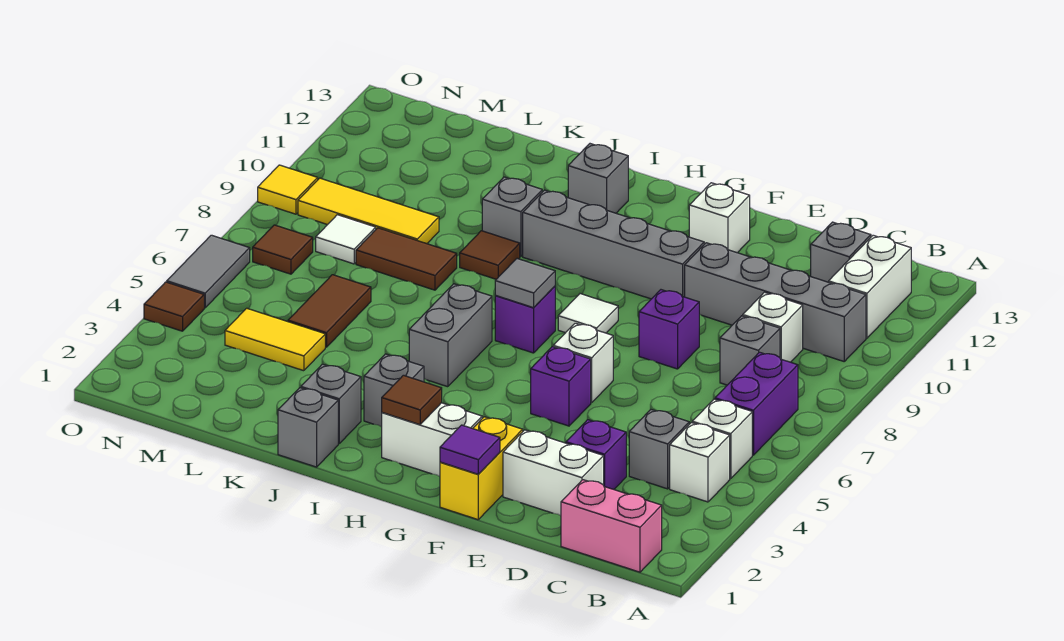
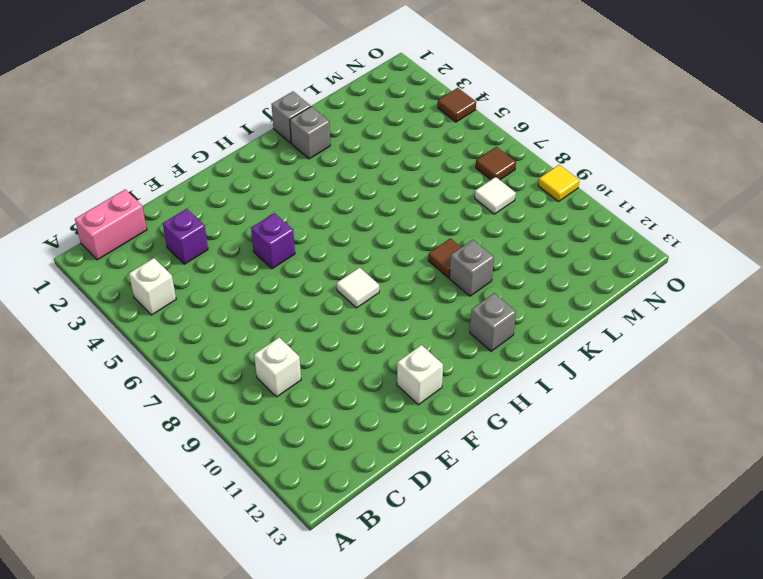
none -> white brick B5 level 1
none -> purple brick B6:B7 level 1
none -> grey brick B10:E10 level 1
none -> white brick B11:B12 level 1

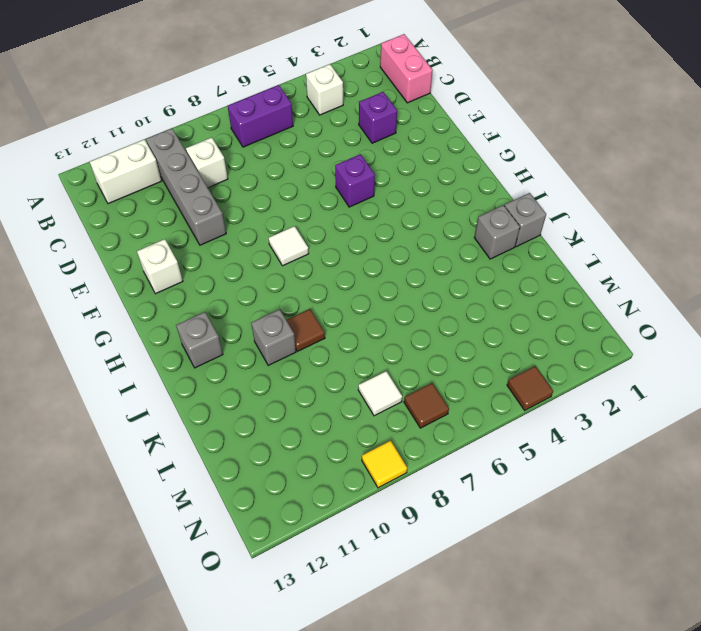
none -> white brick B5 level 1
none -> grey brick C4 level 1
none -> grey brick C8 level 1
none -> grey brick C12 level 1

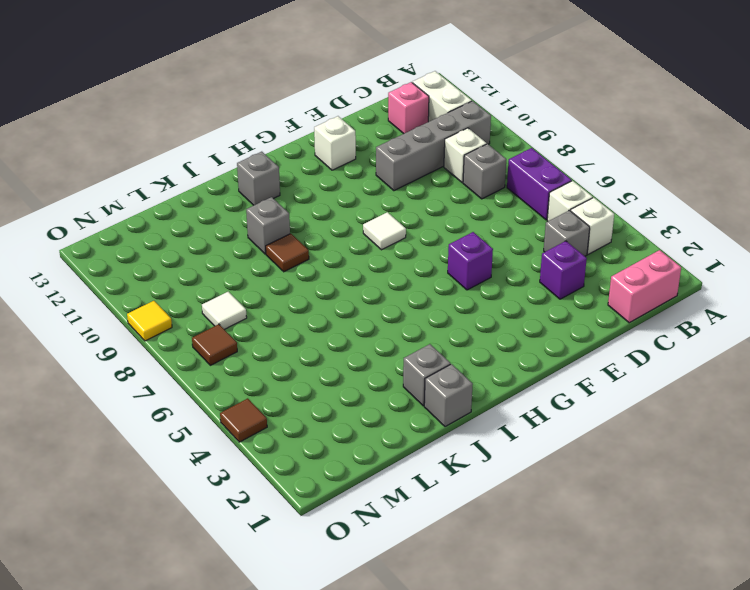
pink brick C12 level 1 -> grey brick C12 level 1
none -> white brick D2:E2 level 1
none -> purple brick E8 level 1
none -> yellow brick F1:F2 level 1
none -> white brick F6 level 1

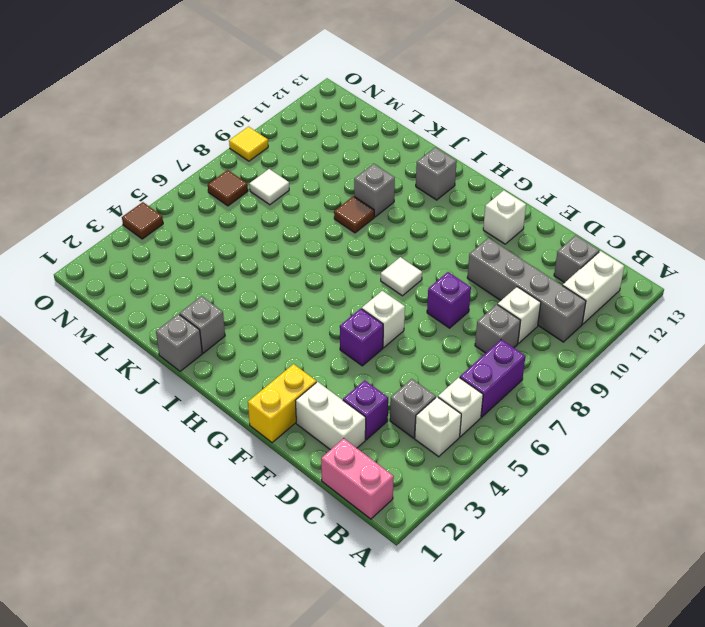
none -> grey brick F10:I10 level 1
none -> white brick G2:H2 level 1
none -> purple brick H7 level 1
none -> grey brick I3 level 1

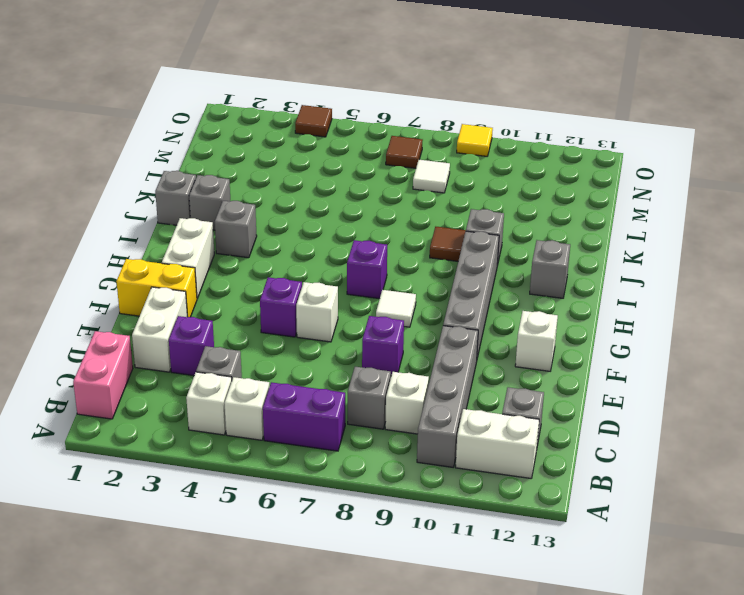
none -> grey brick I5:I6 level 1
none -> brown tile K8:L8 level 1
none -> yellow tile L4:M4 level 1
none -> brown tile L5:L6 level 1

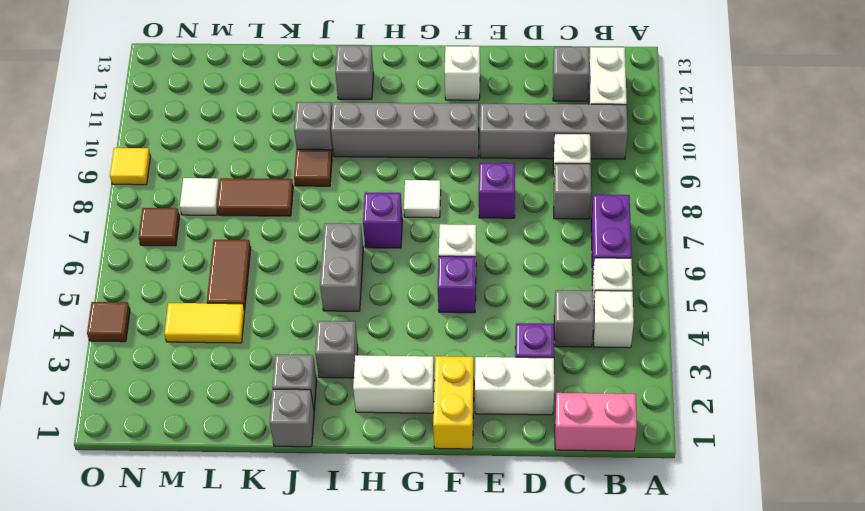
none -> yellow tile L9:N9 level 1
none -> grey tile O5:O6 level 1
none -> purple tile F1 level 2
none -> brown tile H2 level 2

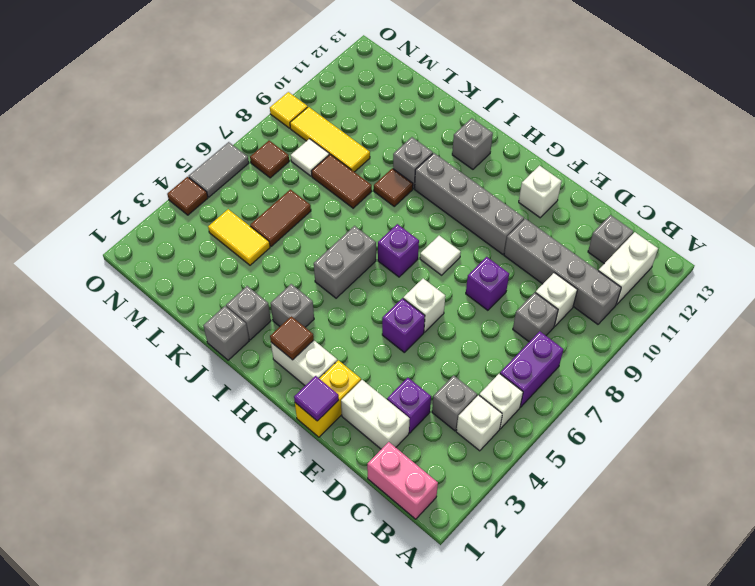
none -> grey tile H7 level 2

